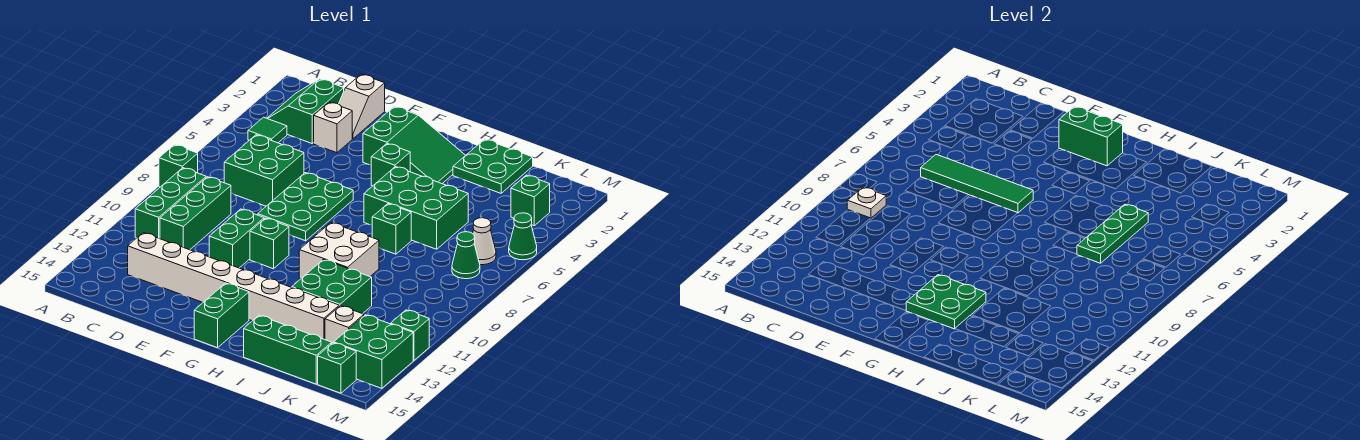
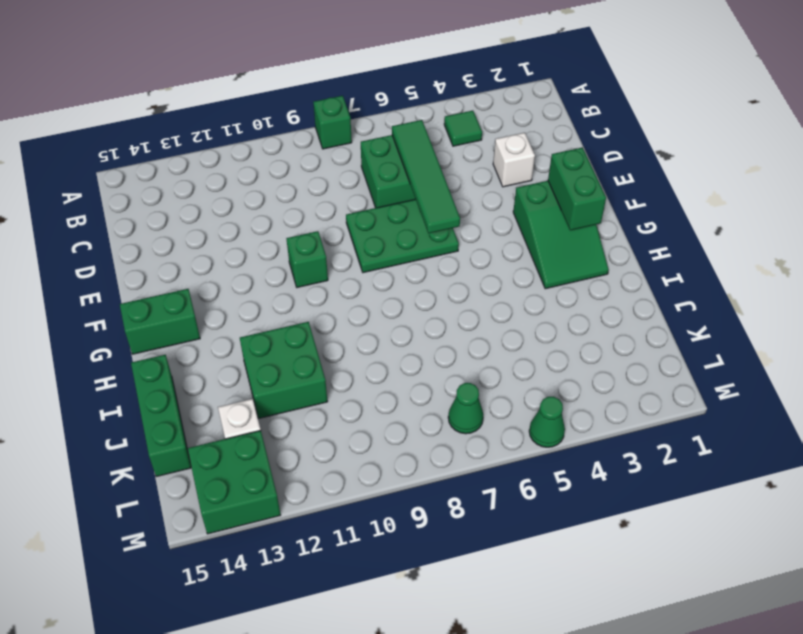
none -> green slope B2:C3 level 1 top C
none -> green brick B9:B11 level 1
none -> green brick C9:C11 level 1
none -> white brick C13:J13 level 1

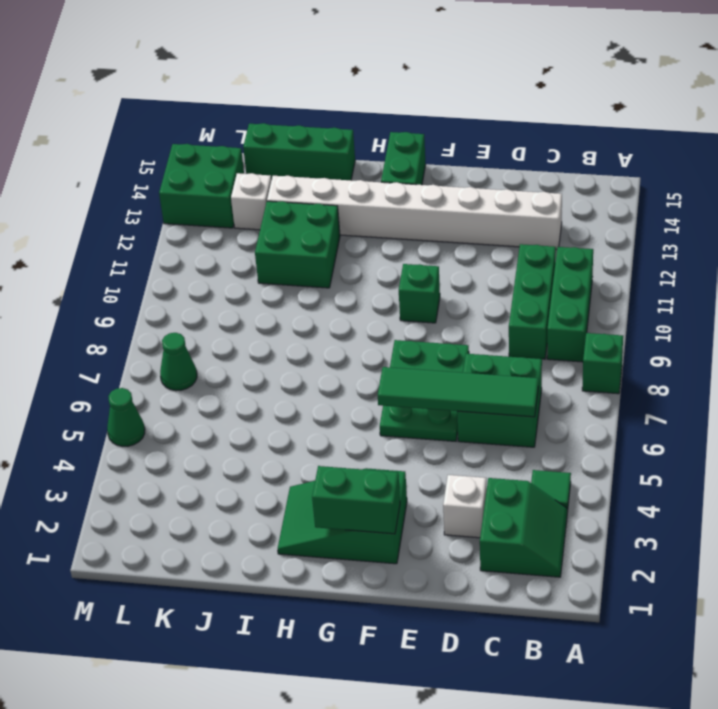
none -> white slope D1:D2 level 1 top 1
none -> green brick E10:E11 level 1
none -> green brick G4 level 1
none -> green brick H5:J6 level 1

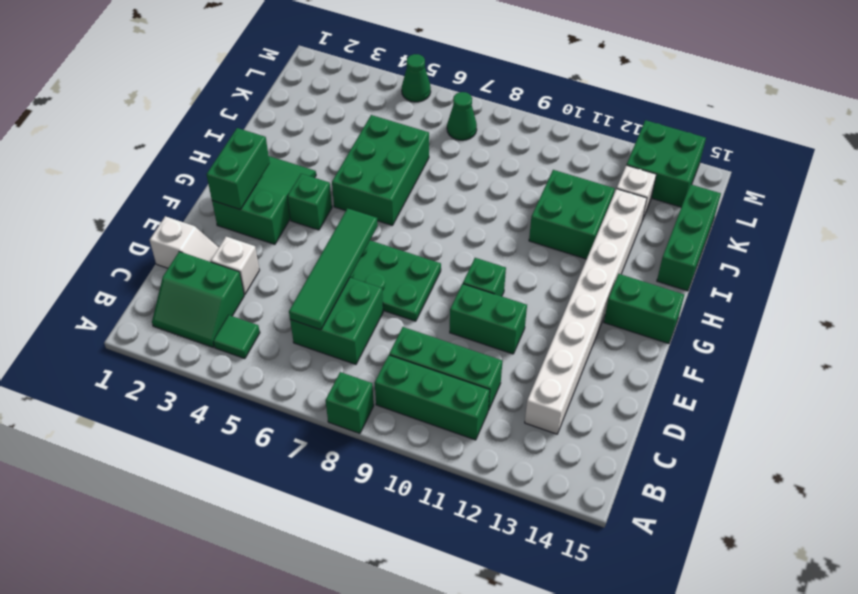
none -> white brick H9:I10 level 1
none -> green plate I1:J2 level 1
none -> green brick I7 level 1
none -> green brick L3 level 1

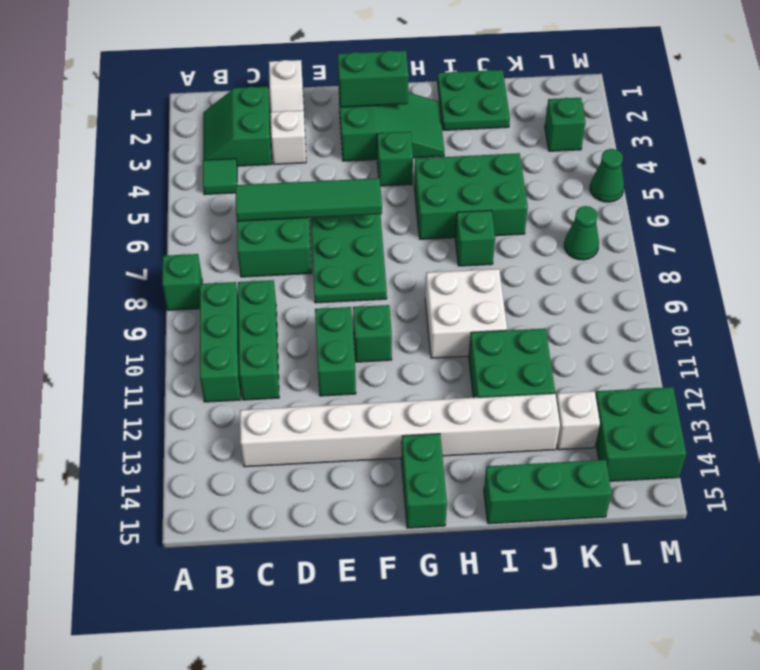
none -> white cone L6 level 1
none -> green brick L15 level 1
none -> green brick M12 level 1
none -> white plate B9 level 2

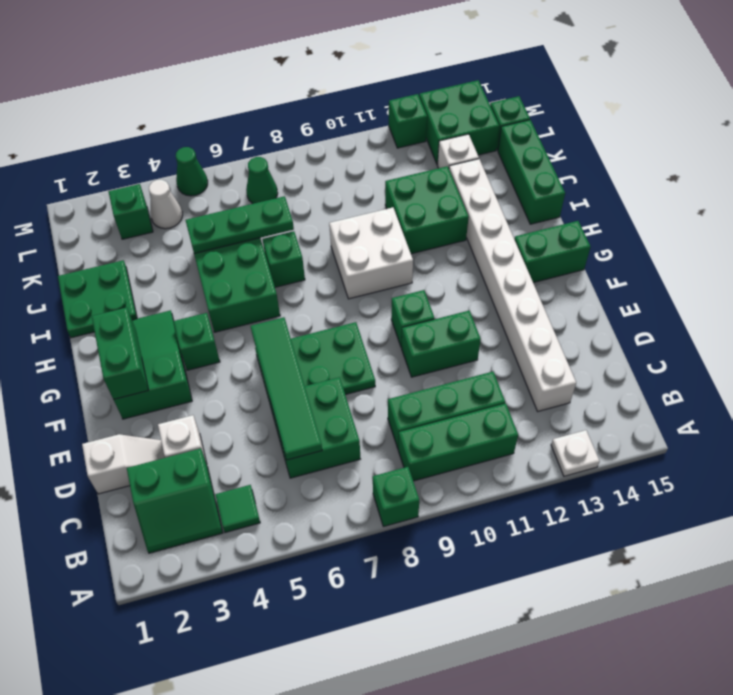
white plate A13 level 1 -> white plate B9 level 2
white cone L4 level 1 -> white cone L6 level 1
none -> green plate G12:H13 level 2

